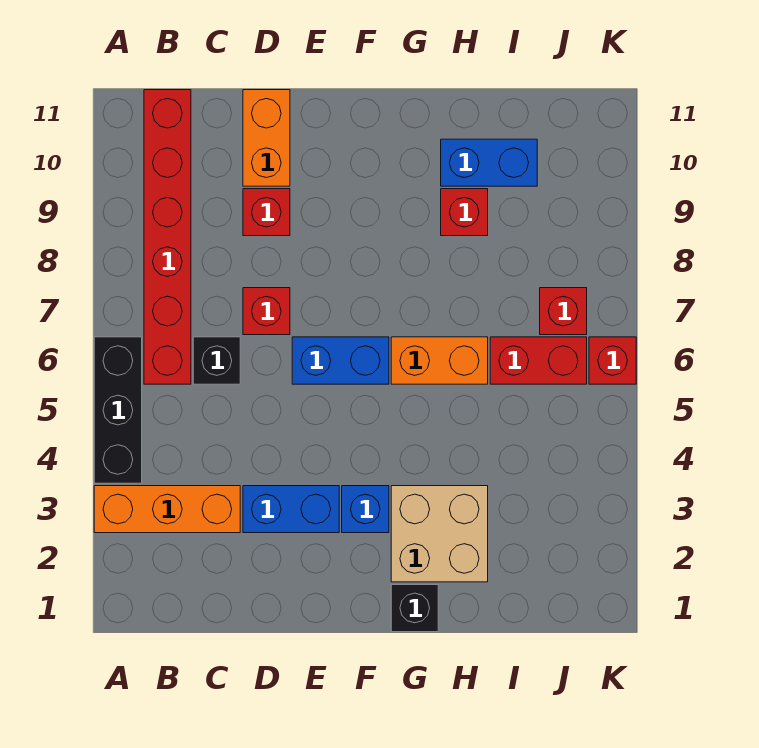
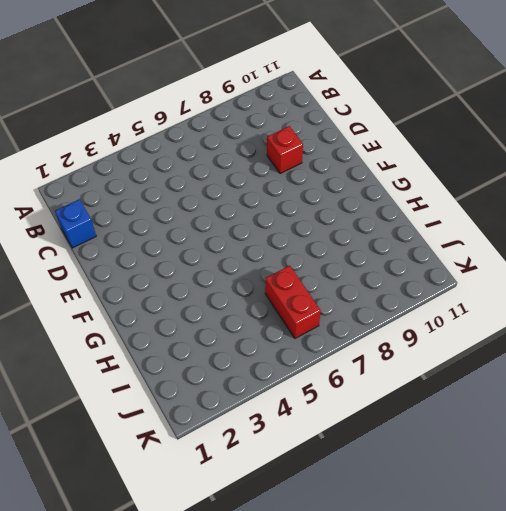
blue brick C1 level 1 -> blue brick F3 level 1
none -> orange brick A3:C3 level 1
none -> black brick A4:A6 level 1
none -> red brick B6:B11 level 1

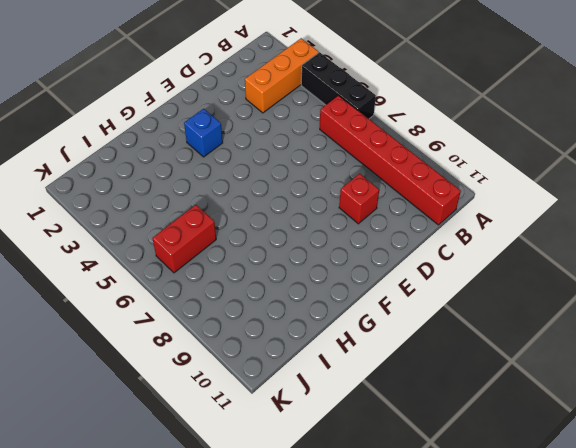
none -> black brick C6 level 1
none -> blue brick D3:E3 level 1
none -> red brick D7 level 1

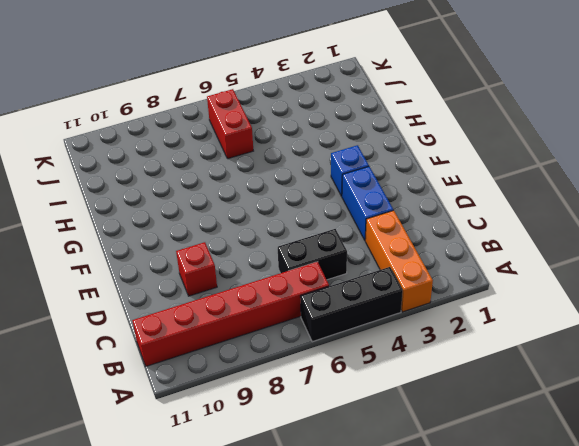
black brick C5:C6 level 1 -> black brick C6 level 1
none -> red brick D7 level 1
none -> orange brick D10:D11 level 1
none -> blue brick E6:F6 level 1

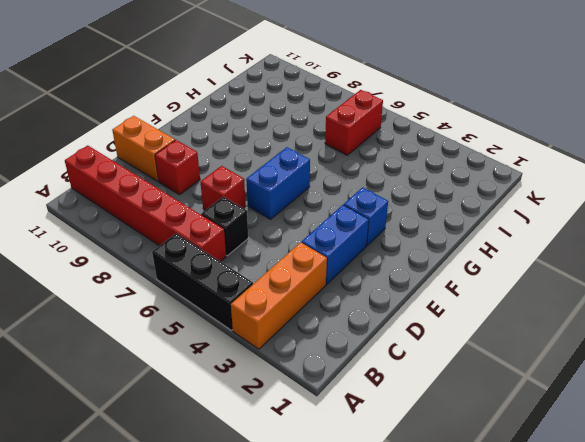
none -> black brick G1 level 1
none -> tan brick G2:H3 level 1
none -> orange brick G6:H6 level 1

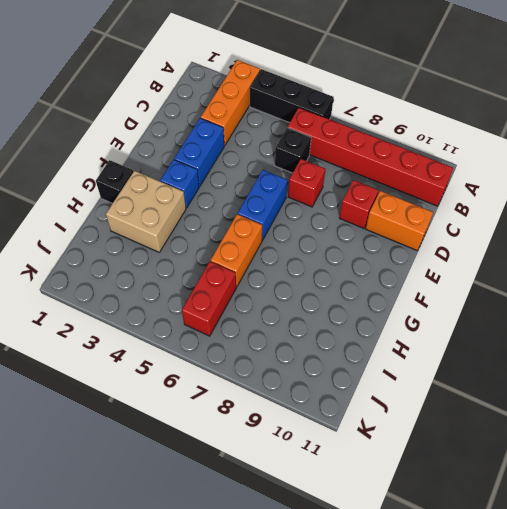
none -> red brick H9 level 1
none -> blue brick H10:I10 level 1
none -> red brick J7 level 1

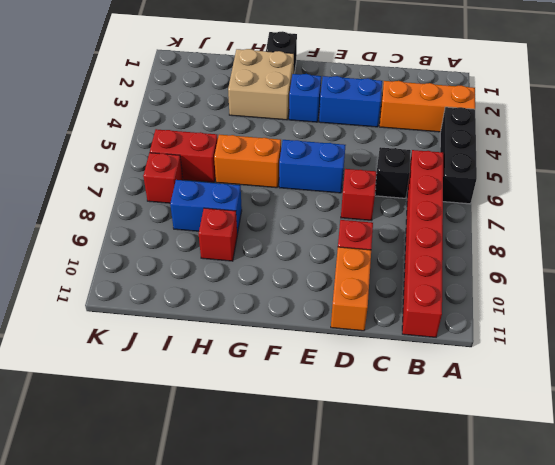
blue brick H8:I8 level 1 -> blue brick H10:I10 level 1
none -> red brick K6 level 1

